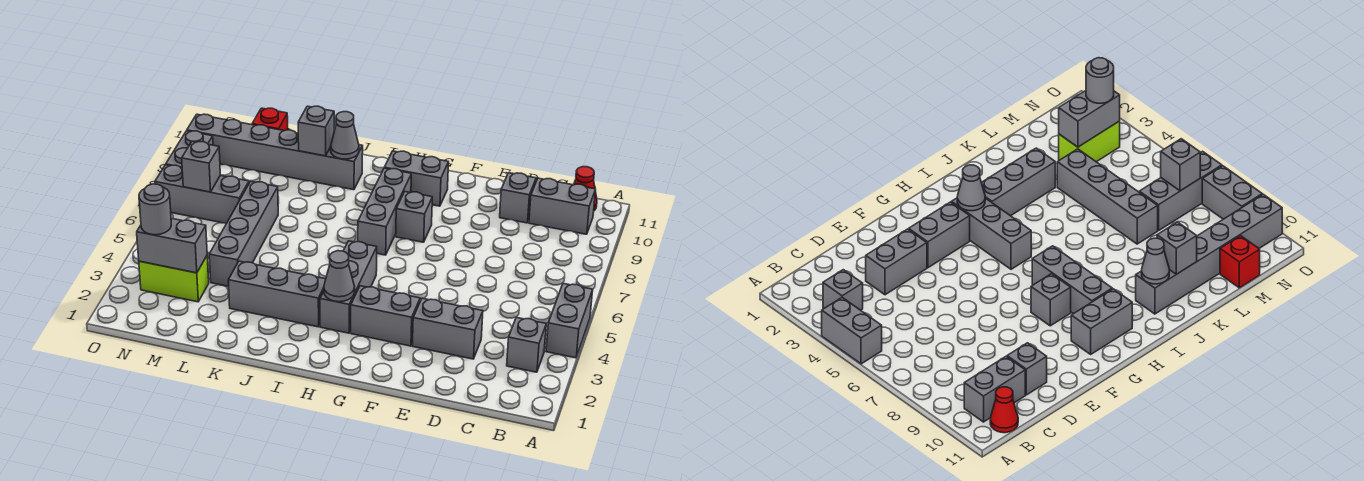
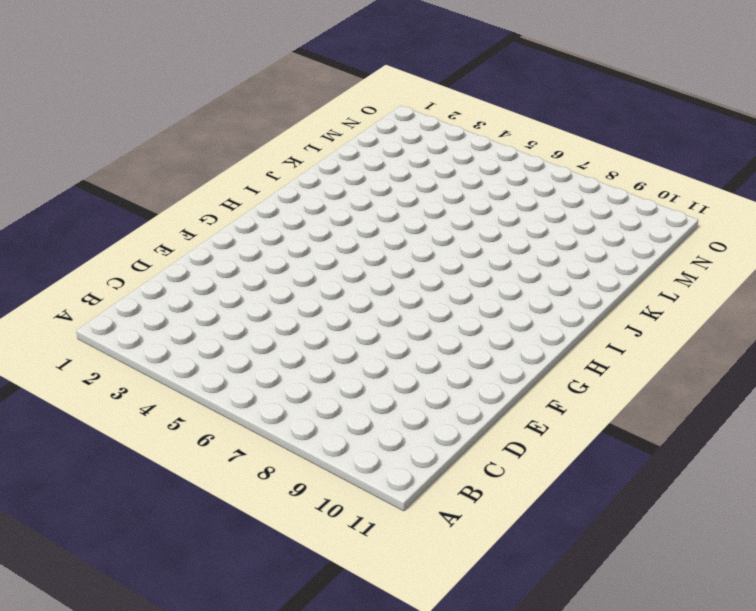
none -> grey brick A4:A5 level 1
none -> grey brick B3 level 1
none -> grey brick B10:C10 level 1

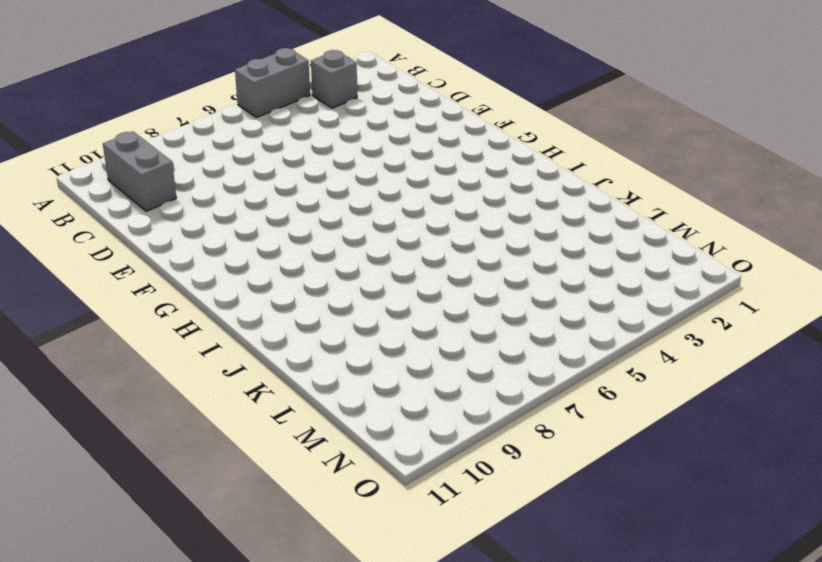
none -> red cone B11 level 1
none -> grey brick D3:E3 level 1
none -> grey brick D10 level 1

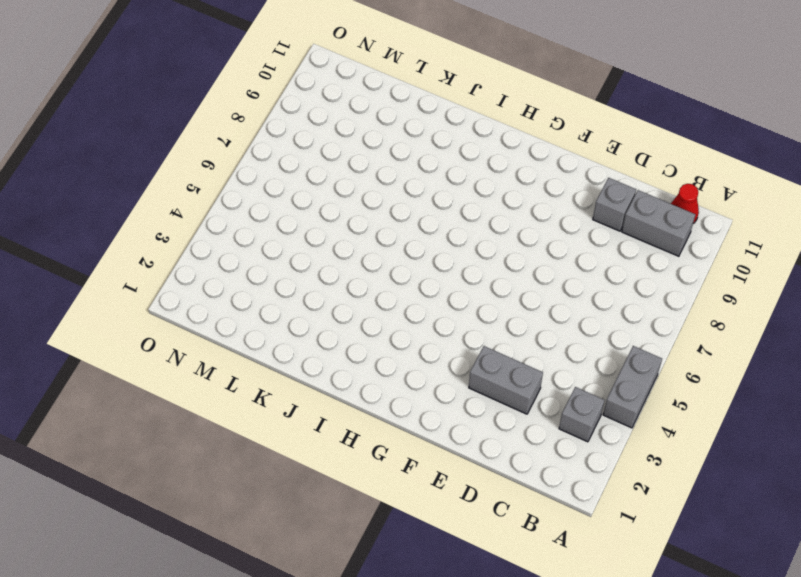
none -> grey brick F3:G3 level 1
none -> grey brick G8 level 1
none -> grey brick G10:H10 level 1

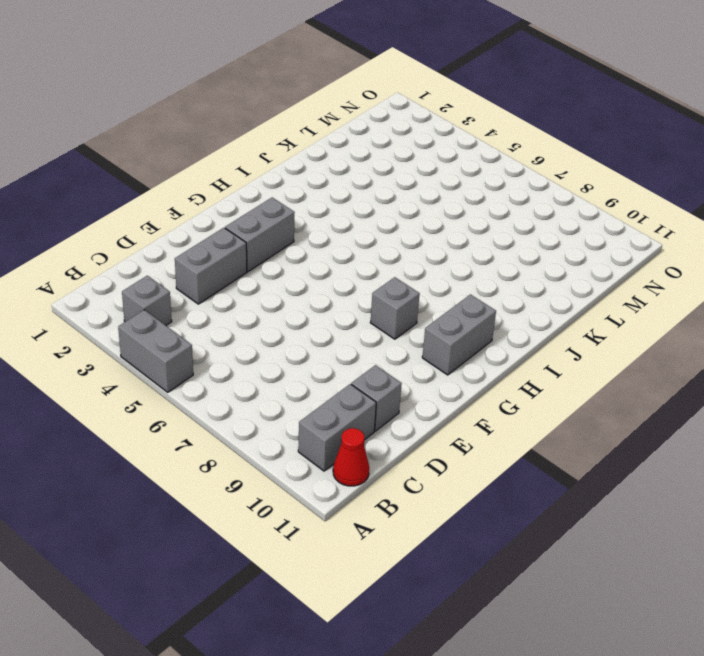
none -> grey brick H3:H5 level 1
none -> grey brick H7:H9 level 1
none -> grey brick I3:K3 level 1

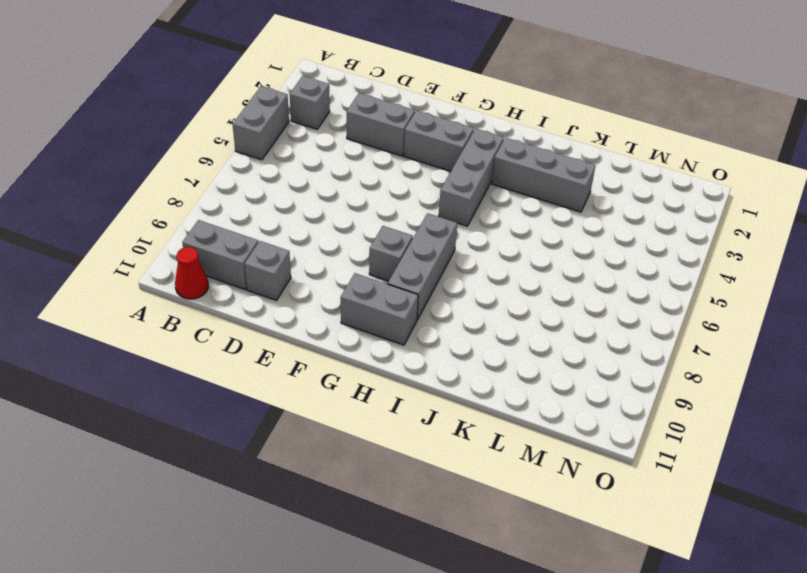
none -> grey brick J10:O10 level 1
none -> grey brick L4:L7 level 1
none -> lime brick M3:N3 level 1

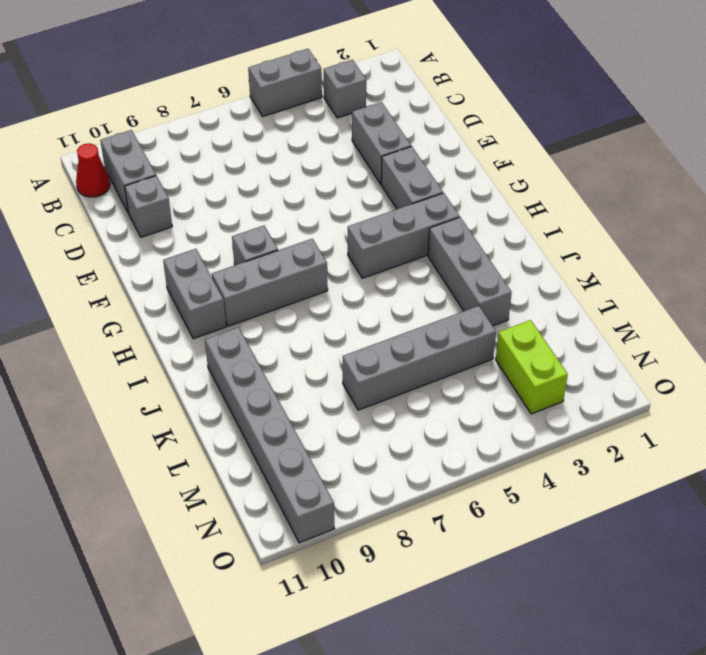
none -> grey brick M7:O7 level 1
none -> red brick M11 level 1
none -> grey brick O8:O9 level 1

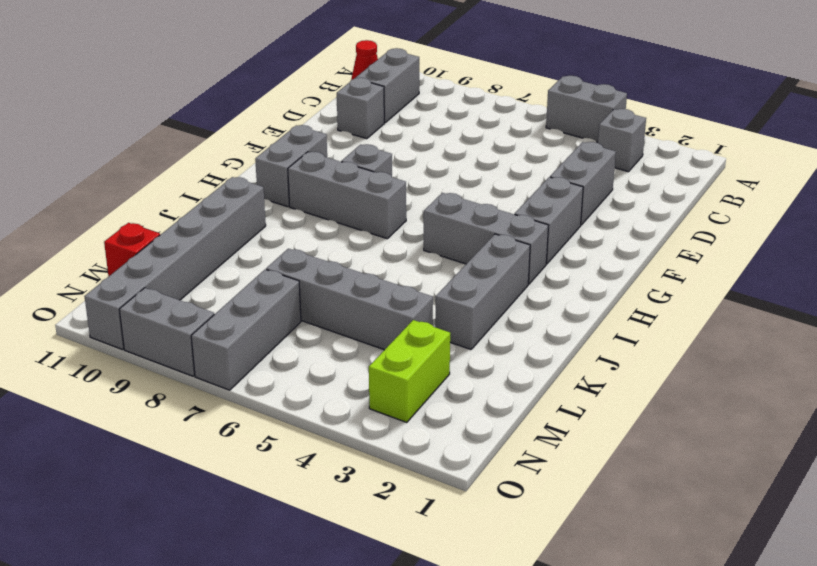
none -> grey cone H3 level 2
none -> grey cone J10 level 2
none -> grey brick K10 level 2

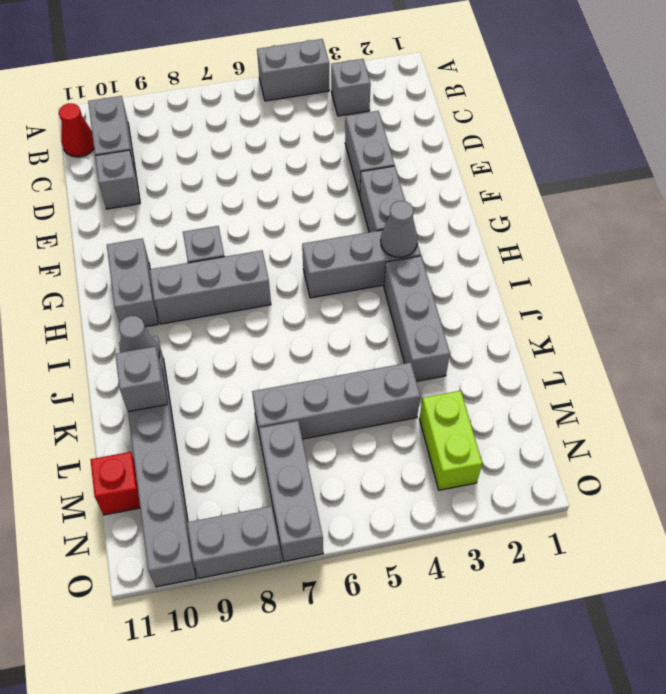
none -> grey brick M3:N3 level 2
none -> grey brick N7 level 2
none -> grey round brick N3 level 3

